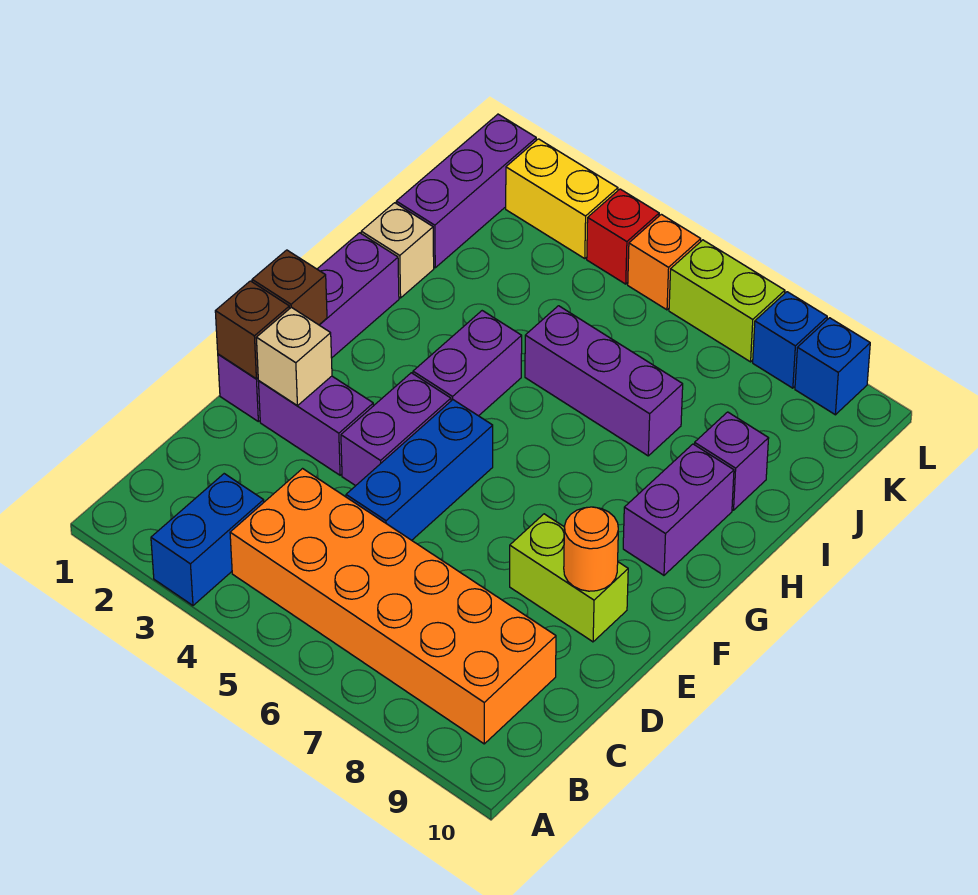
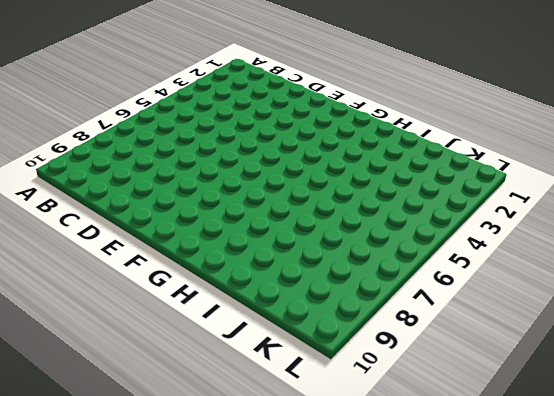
none -> blue brick A3:B3 level 1
none -> orange brick B4:C9 level 1
none -> blue brick D5:F5 level 1

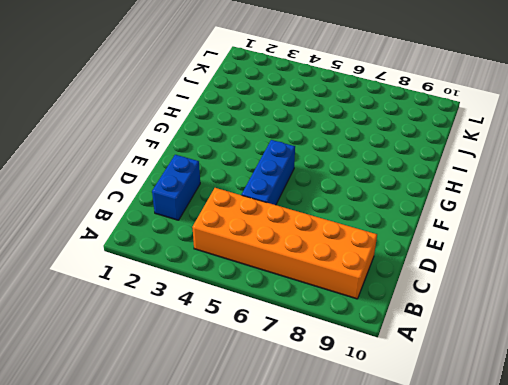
blue brick C2:D2 level 1 -> blue brick A3:B3 level 1
none -> purple brick E1:H1 level 1
none -> purple brick E2:E3 level 1
none -> purple brick E4:F4 level 1

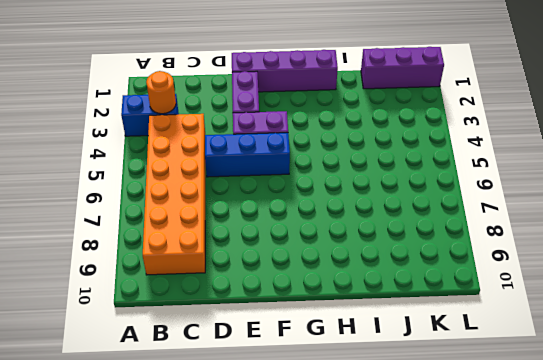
orange round brick B3 level 2 -> orange round brick E9 level 2
none -> lime brick E8:E9 level 1
none -> purple brick G4:H4 level 1
none -> purple brick G9:H9 level 1

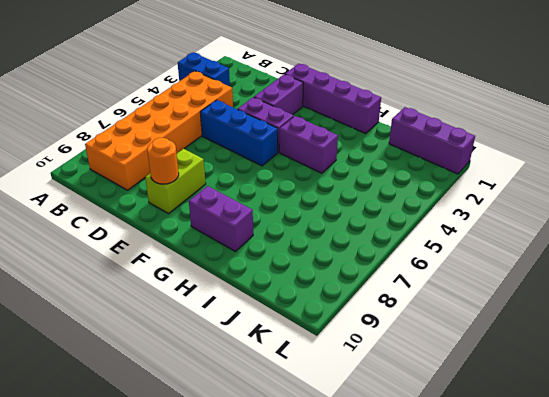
none -> tan brick I1 level 1
none -> purple brick I5:I7 level 1
none -> purple brick I9 level 1

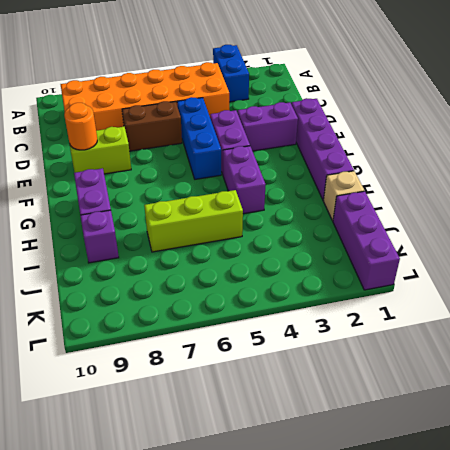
brown brick D6:D7 level 1 -> none
lime brick I5:I7 level 1 -> purple brick I5:I7 level 1
none -> yellow brick L2:L3 level 1
none -> red brick L4 level 1
none -> orange brick L5 level 1

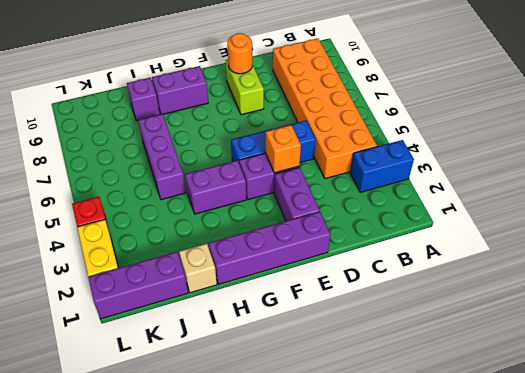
orange brick E4 level 2 -> orange brick L5 level 1
none -> lime brick L6:L7 level 1
none -> blue brick L8 level 1
none -> blue brick L9 level 1

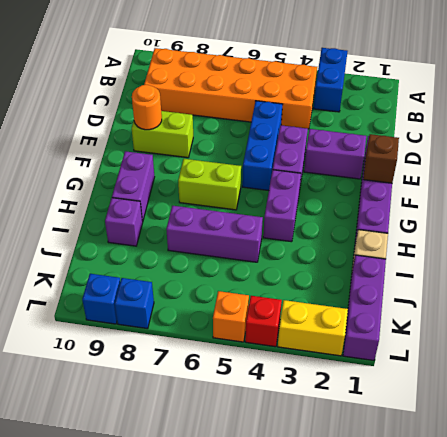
lime brick G6:G7 level 1 -> lime brick L6:L7 level 1
none -> brown brick E1 level 2
none -> tan brick E2 level 2

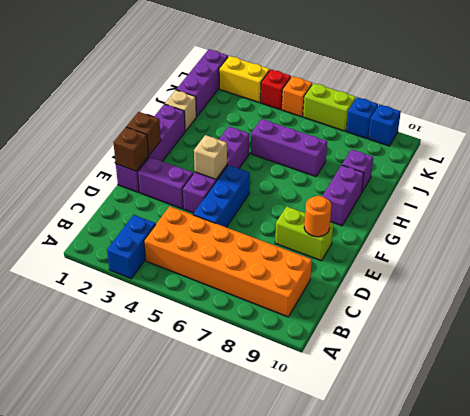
tan brick F4 level 2 -> tan brick E2 level 2

